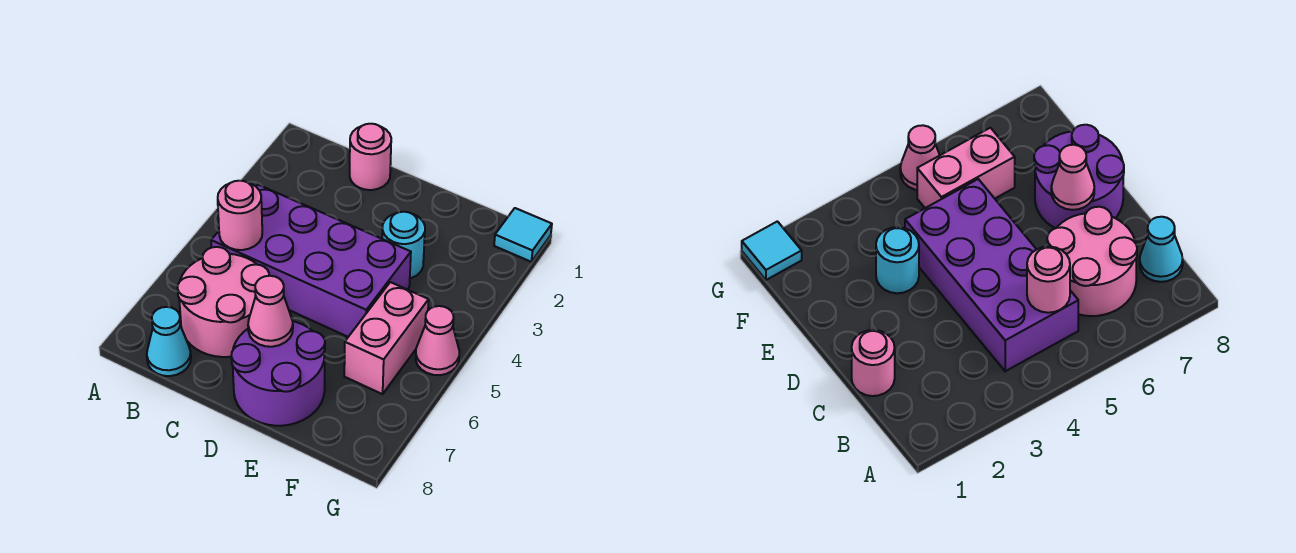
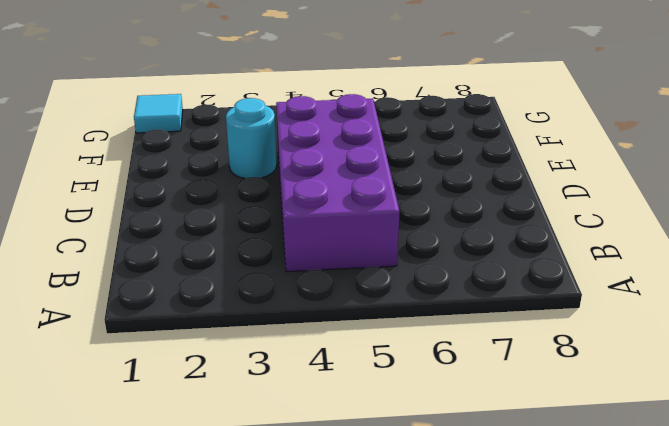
none -> pink round brick B6:C7 level 1
none -> cyan cone B8 level 1

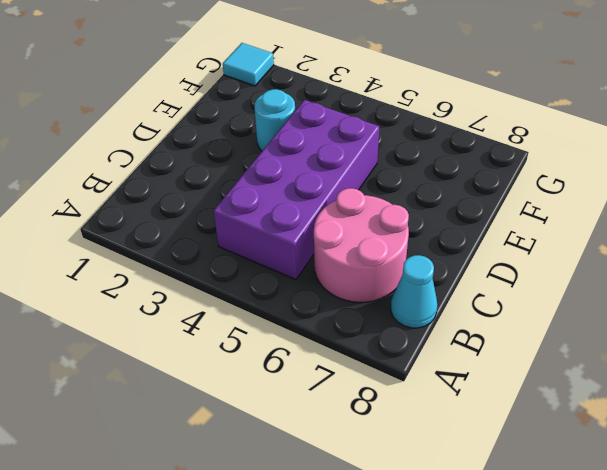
none -> pink round brick C1 level 1
none -> purple round brick D7:E8 level 1

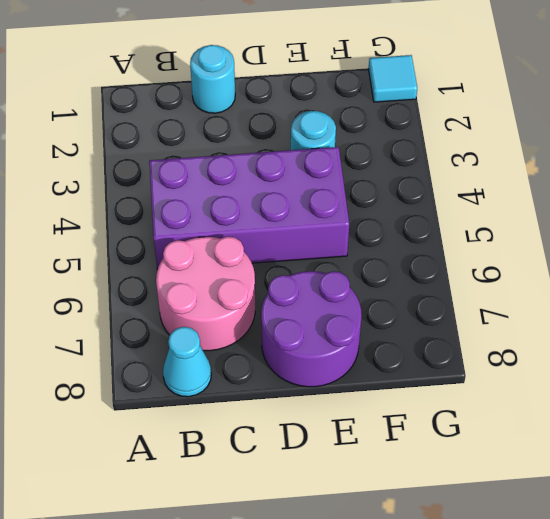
cyan round brick C1 level 1 -> pink round brick C1 level 1
none -> pink brick F5:F6 level 1
none -> pink cone G5 level 1

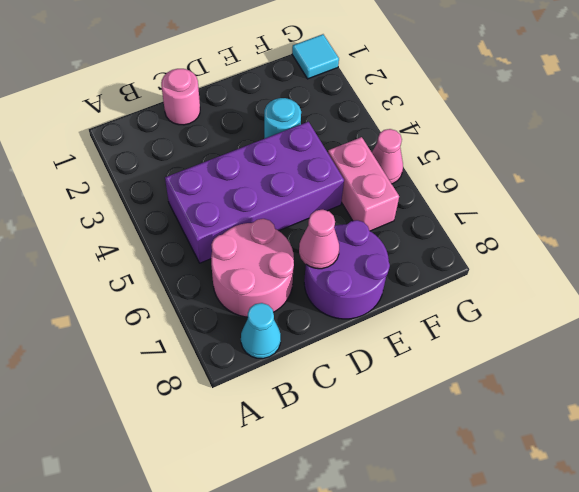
none -> pink round brick B5 level 2

